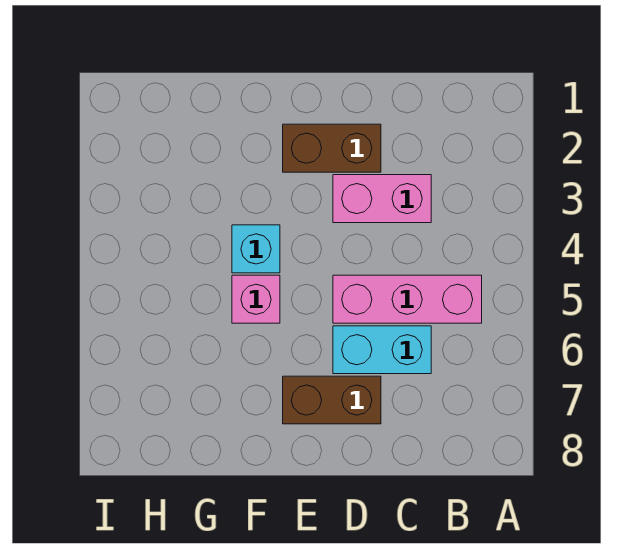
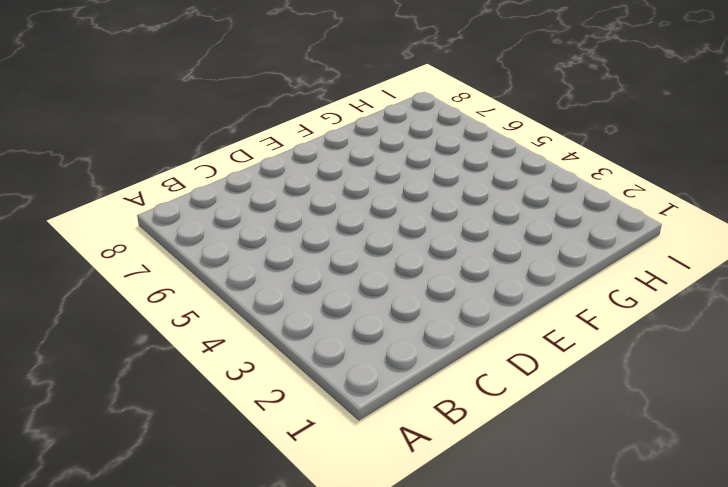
none -> pink brick B5:D5 level 1
none -> pink brick C3:D3 level 1

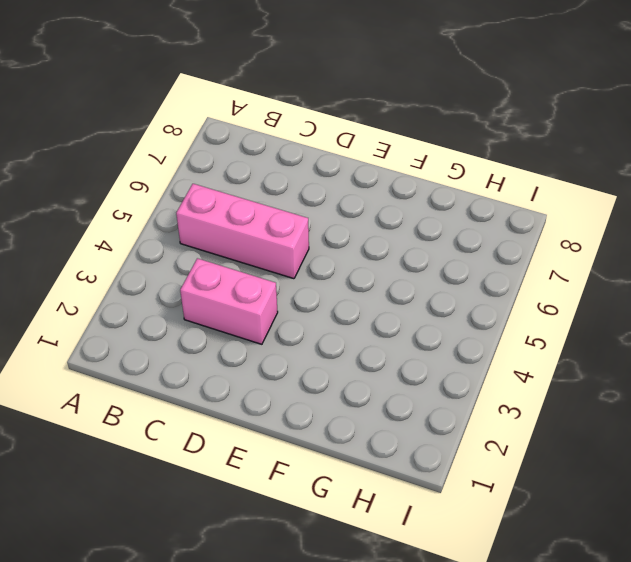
none -> cyan brick C6:D6 level 1
none -> brown brick D2:E2 level 1

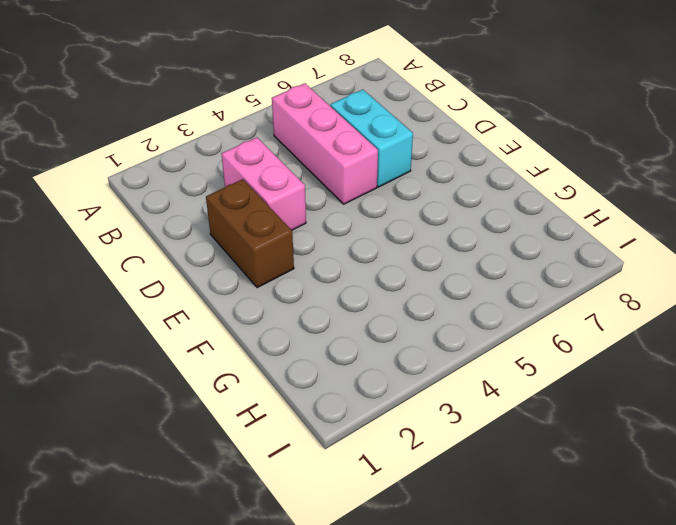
none -> brown brick D7:E7 level 1
none -> cyan brick F4 level 1

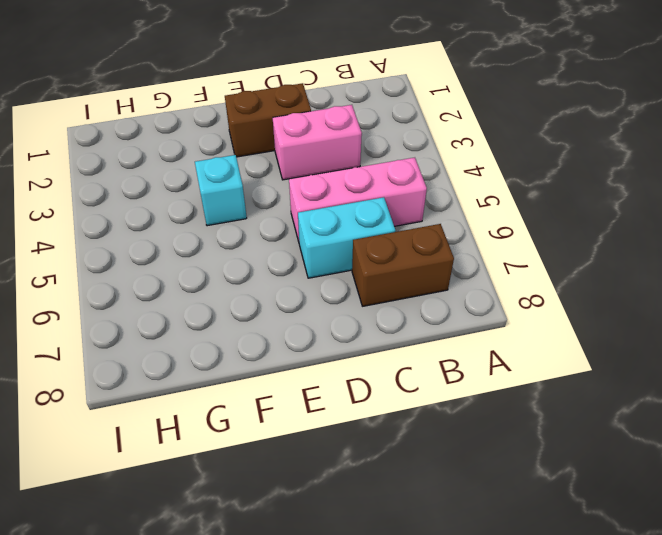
brown brick B7:C7 level 1 -> brown brick D7:E7 level 1
none -> pink brick F5 level 1

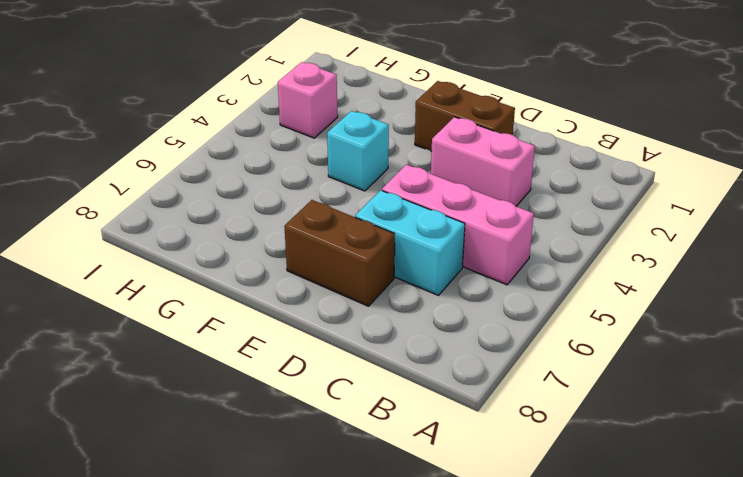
pink brick H3 level 1 -> pink brick F5 level 1

